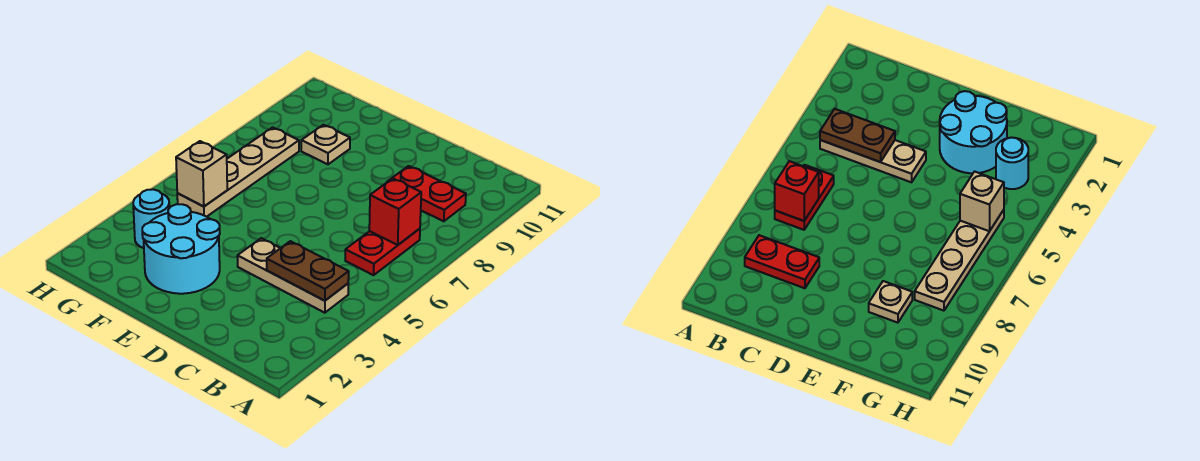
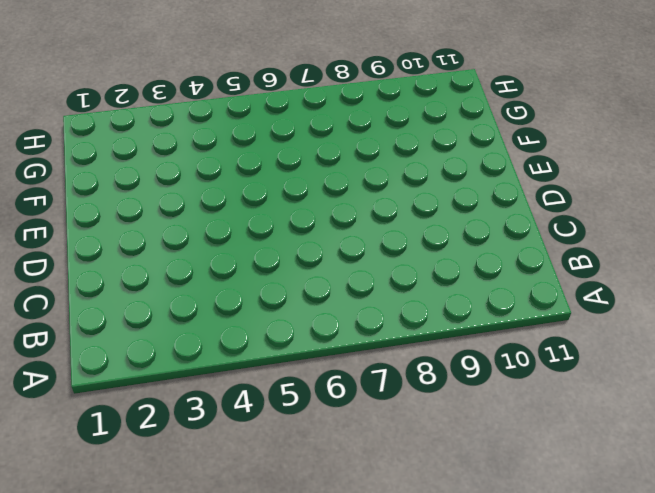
none -> tan plate B4:D4 level 1
none -> red plate B6:B7 level 1

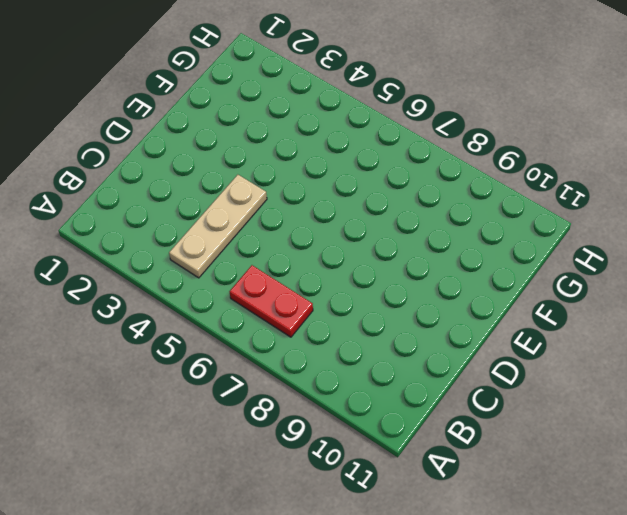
none -> red plate B9:C9 level 1
none -> cyan round brick E2:F3 level 1

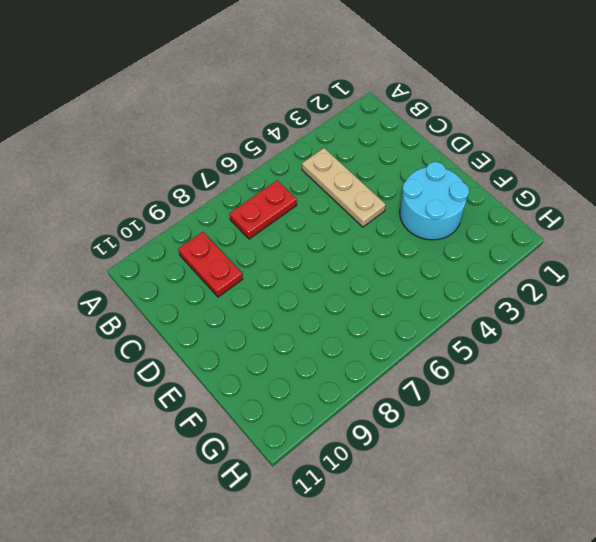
none -> tan plate F9 level 1
none -> cyan round brick G3 level 1

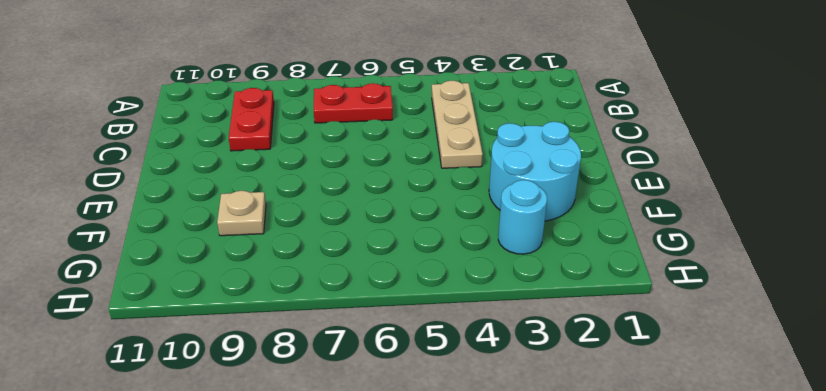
none -> tan plate G5:G8 level 1
none -> brown plate B4:C4 level 2

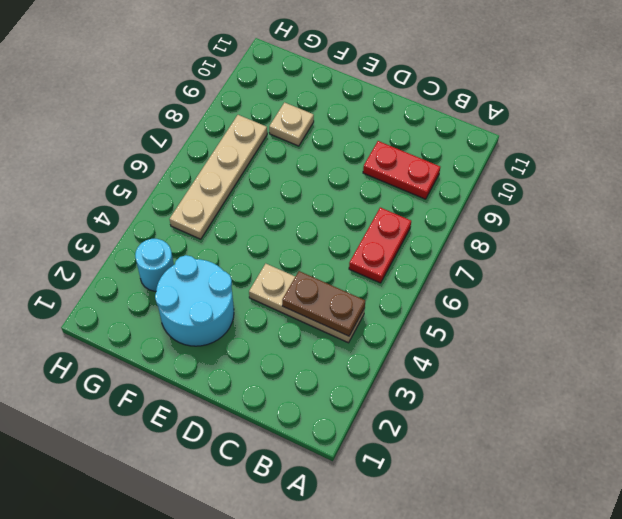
none -> red brick B7 level 2
none -> tan brick G5 level 2

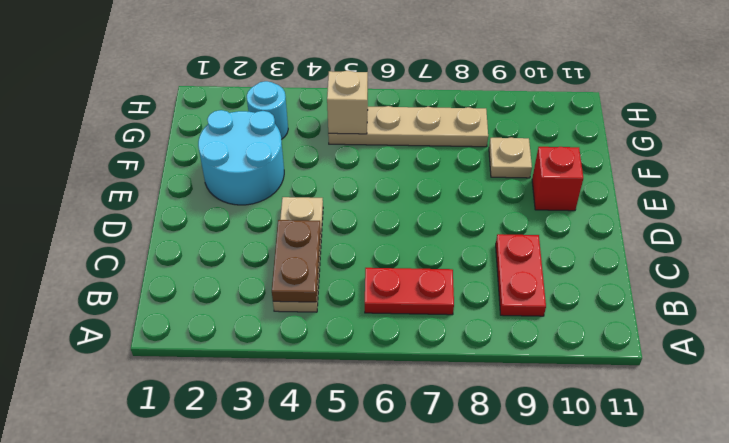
red brick E10 level 1 -> red brick B7 level 2

